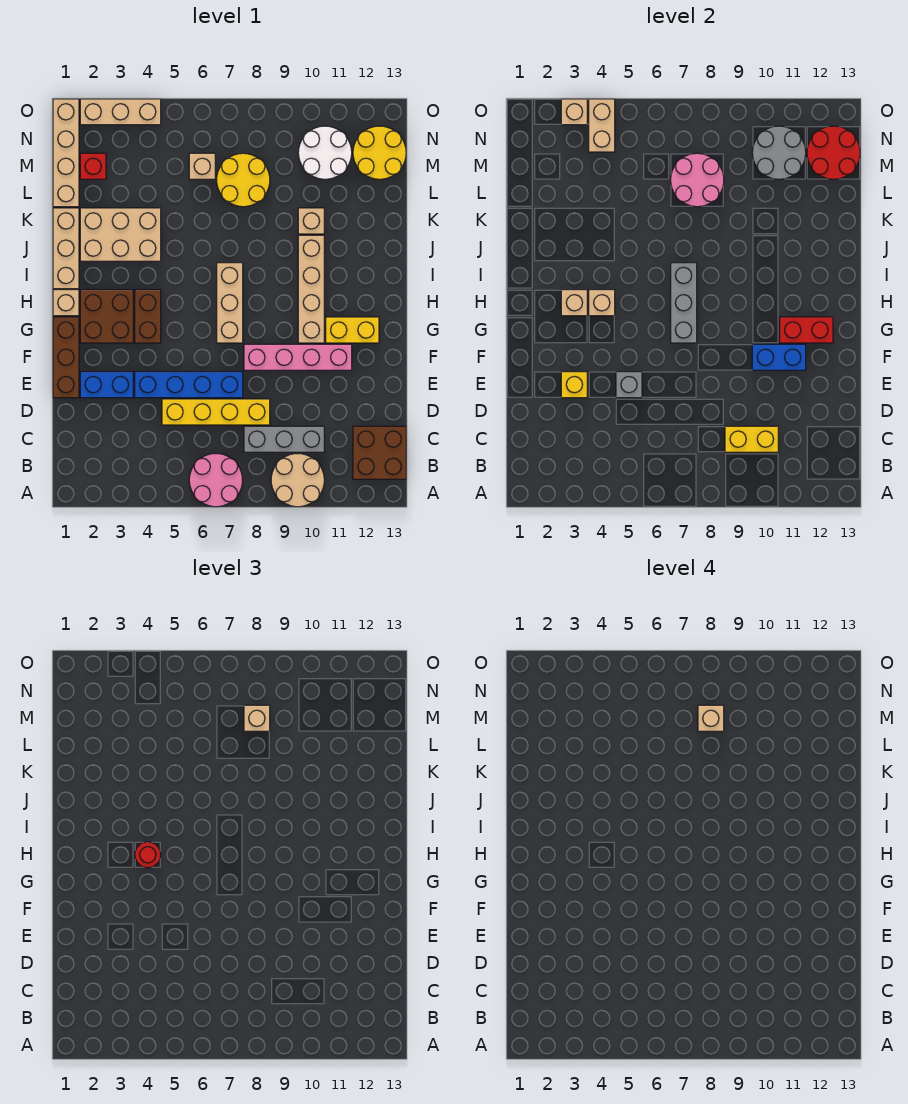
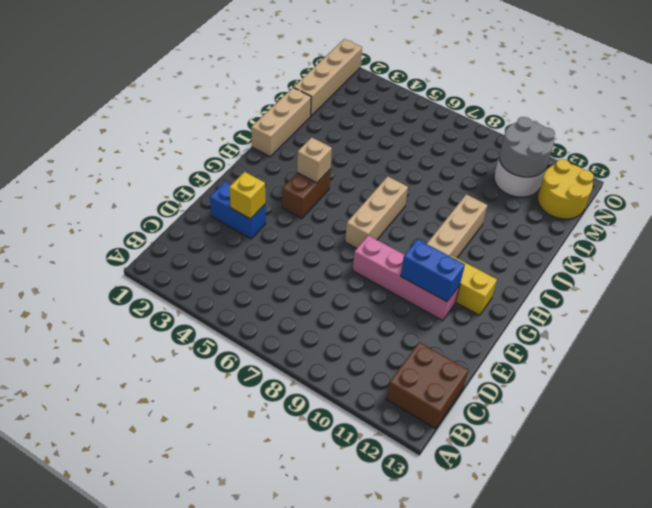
none -> pink round brick A6:B7 level 1
none -> tan round brick A9:B10 level 1
none -> grey brick C8:C10 level 1
none -> yellow brick D5:D8 level 1

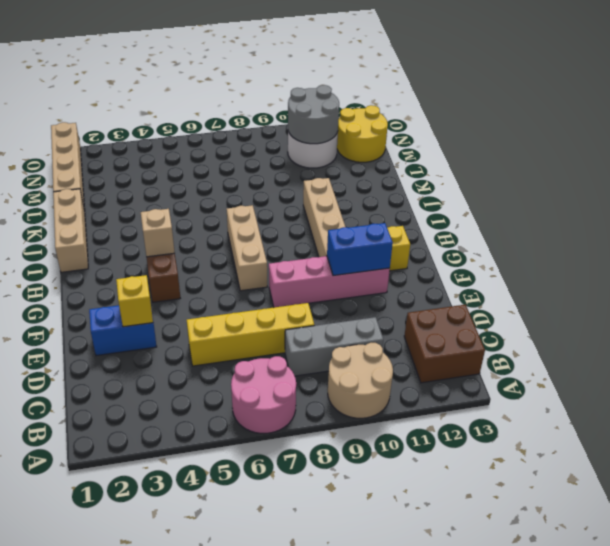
none -> brown brick E1:G1 level 1
none -> blue brick E4:E7 level 1
none -> brown brick G2:H3 level 1
none -> tan brick H1 level 1

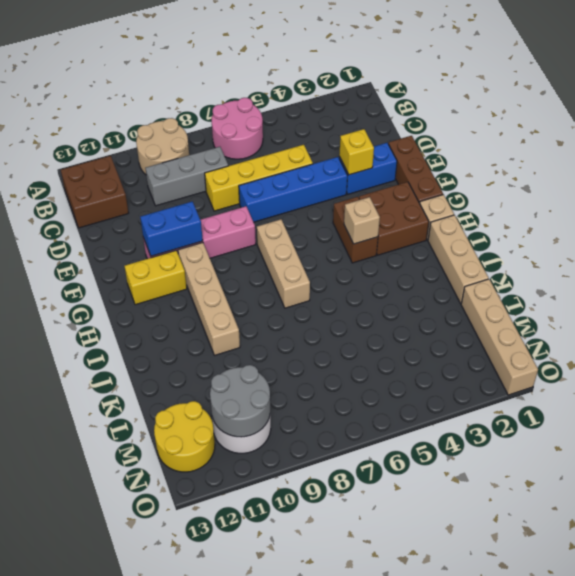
none -> tan brick J2:K4 level 1
none -> tan brick K10 level 1
none -> yellow round brick L7:M8 level 1
none -> red brick M2 level 1

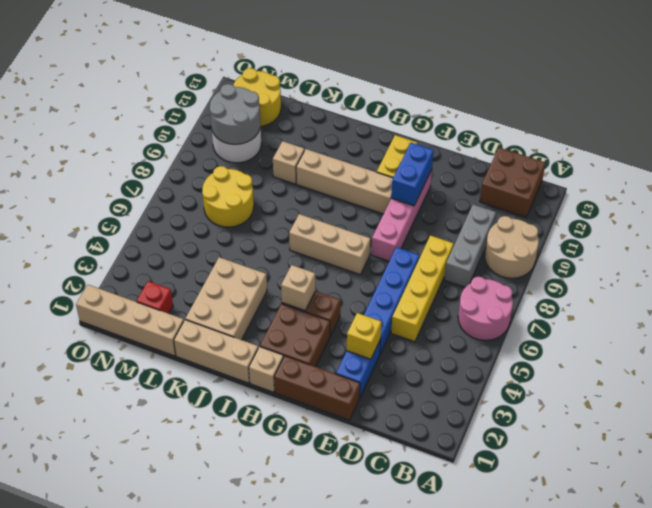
none -> tan brick M6 level 1
none -> tan brick O2:O4 level 1
none -> yellow brick C9:C10 level 2
none -> grey brick E5 level 2

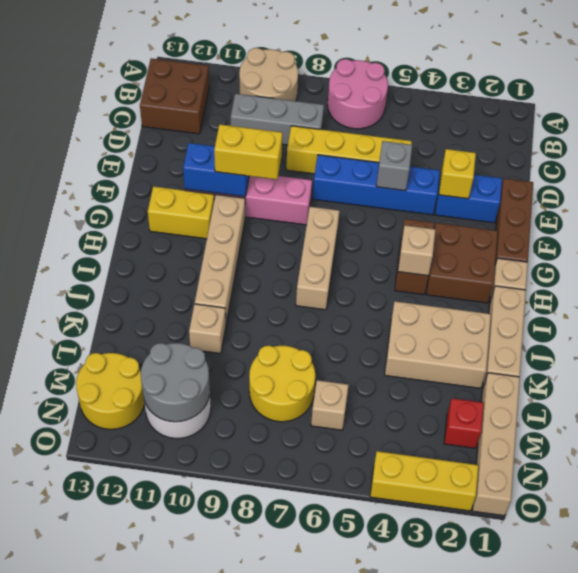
yellow brick F9:F10 level 3 -> yellow brick C9:C10 level 2
yellow brick O2:O4 level 1 -> tan brick O2:O4 level 1
none -> grey brick G7:I7 level 2
none -> red brick G11:G12 level 2
none -> tan brick H3 level 2
none -> pink round brick L7:M8 level 2

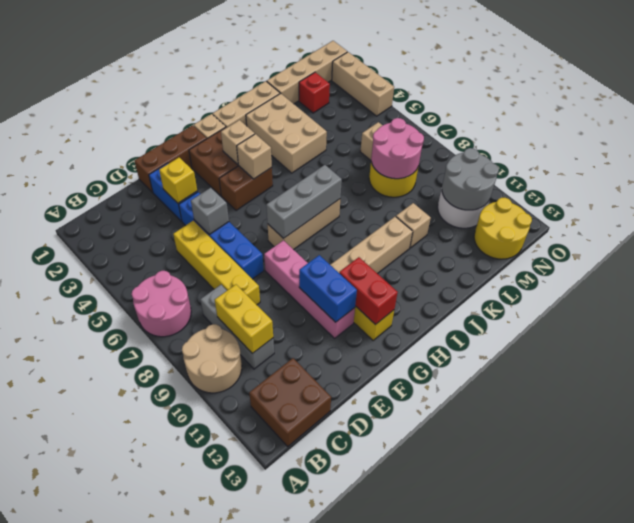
none -> red round brick M12:N13 level 2
none -> tan brick N4:O4 level 2
none -> tan brick O3 level 2
none -> red round brick H4 level 3

